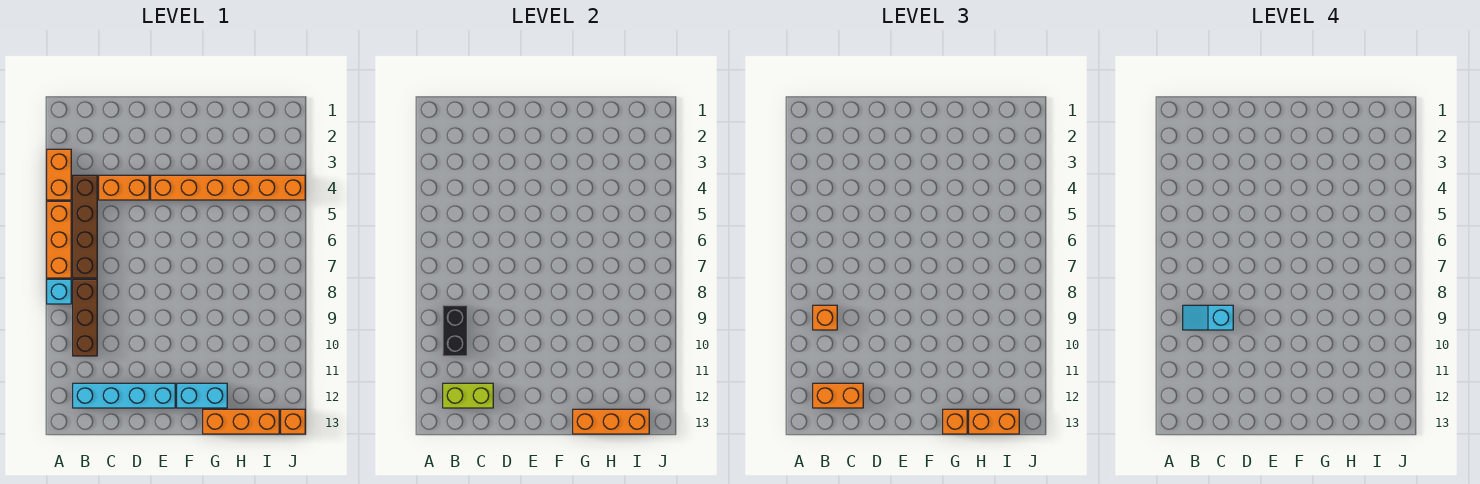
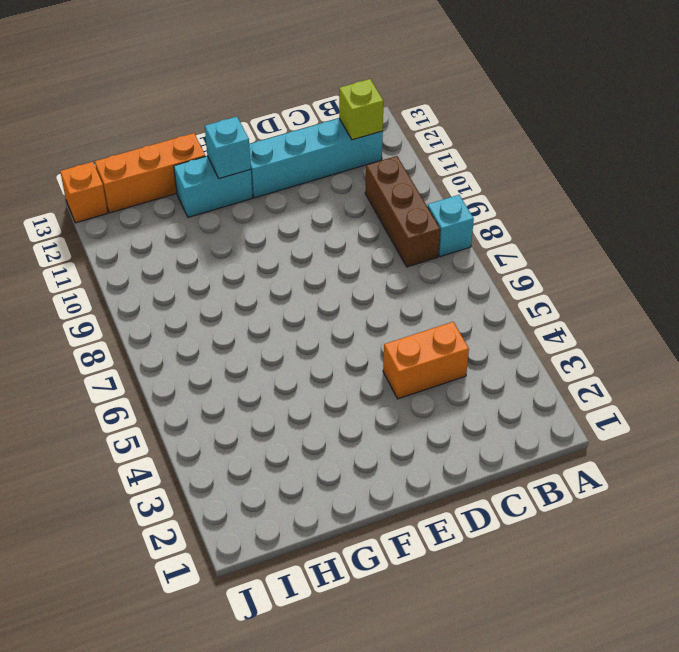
lime brick B12 level 2 -> lime brick B12:C12 level 2
cyan brick F12 level 2 -> none
none -> orange brick A3:A4 level 1
none -> orange brick A5:A7 level 1
none -> brown brick B4:B7 level 1

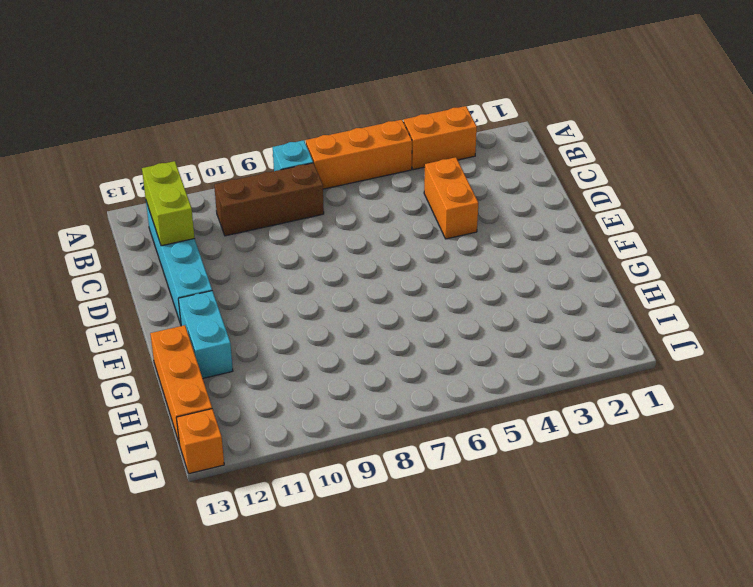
none -> brown brick B4:B7 level 1
none -> orange brick E4:J4 level 1
none -> black brick B9:B10 level 2

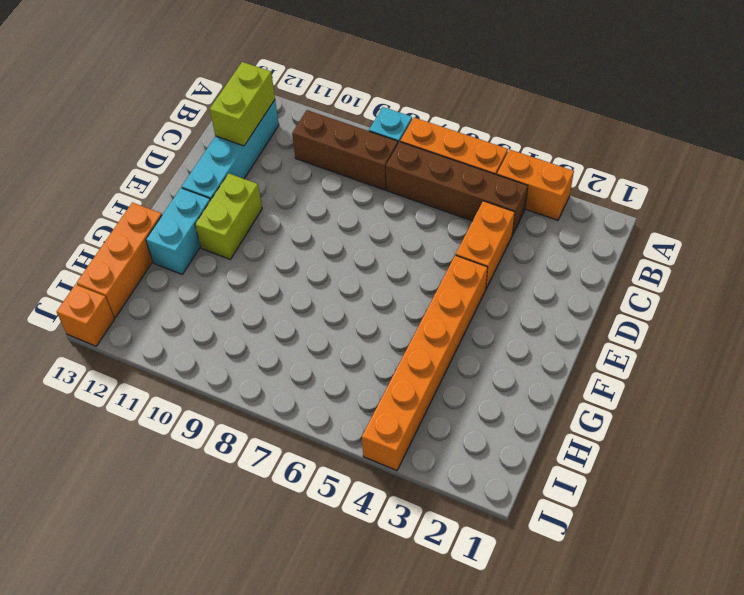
lime brick E11:F11 level 1 -> none
none -> black brick B9:B10 level 2
none -> orange brick G13:I13 level 2
none -> orange brick B9 level 3

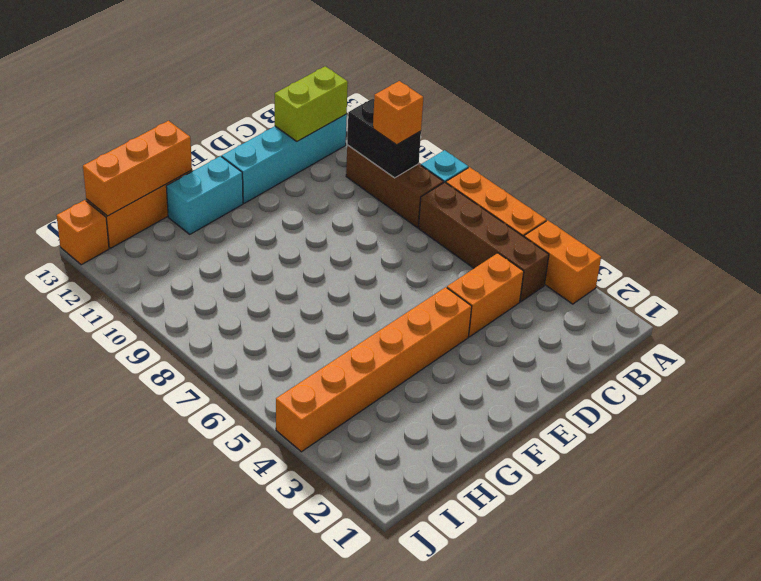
none -> orange brick B12:C12 level 3
none -> orange brick G13 level 3
none -> orange brick H13:I13 level 3

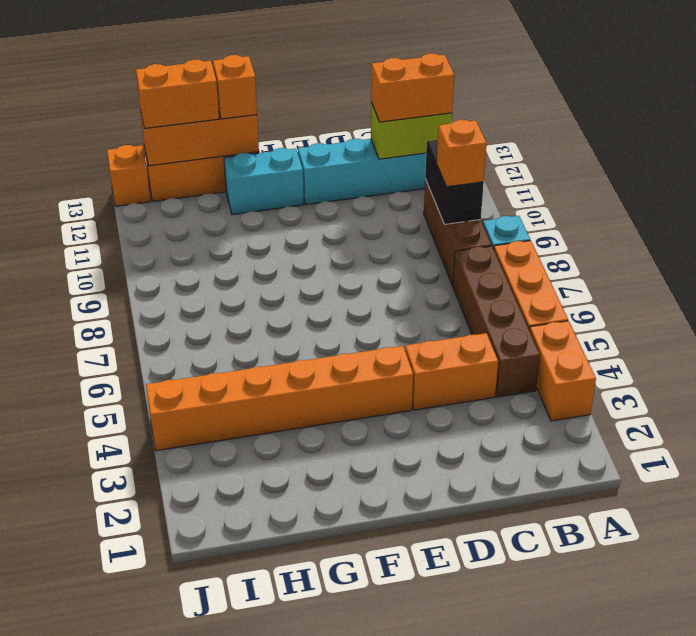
none -> cyan slope B9:C9 level 4 top C

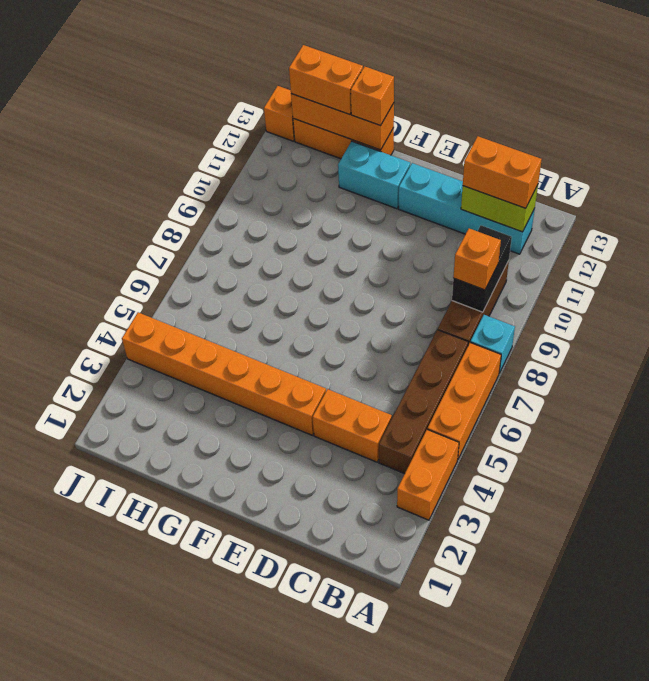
none -> cyan slope B9:C9 level 4 top C

